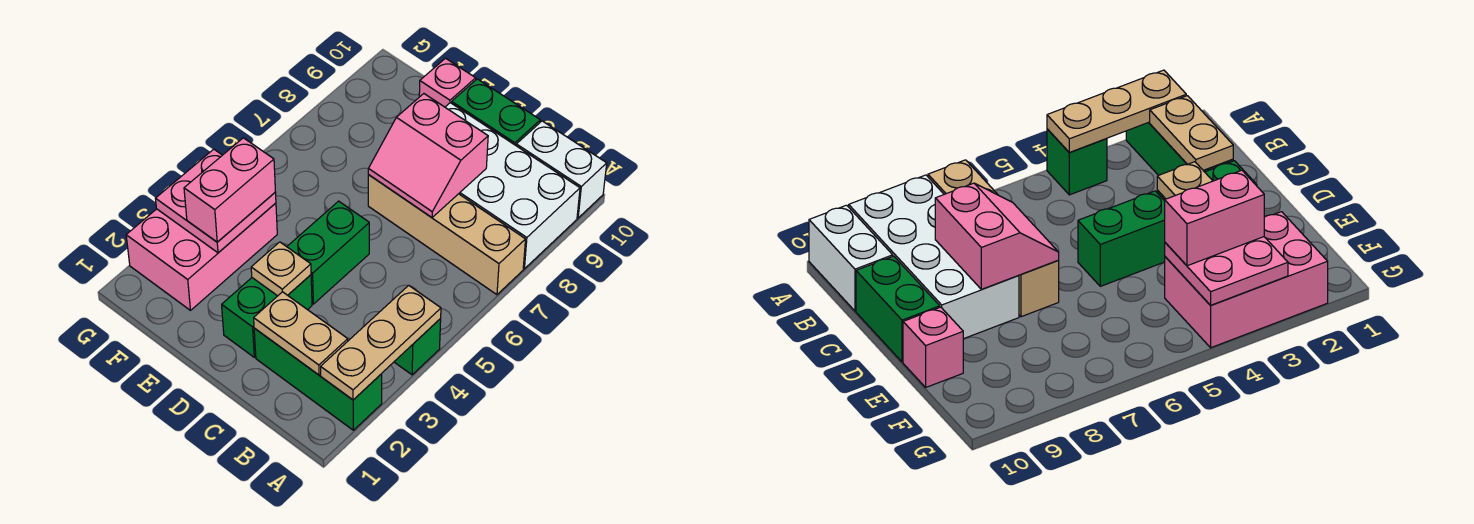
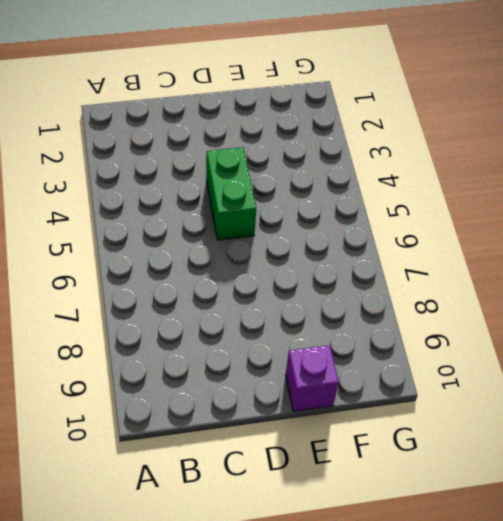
purple brick E10 level 1 -> pink brick E10 level 1
none -> green brick A2:C2 level 1
none -> green brick A4 level 1
none -> tan brick A7:D7 level 1

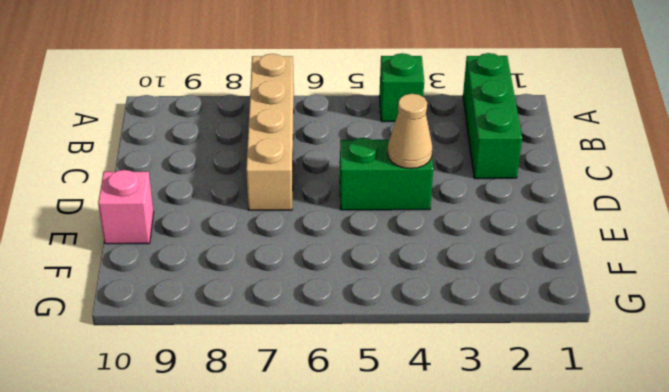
tan cone D4 level 2 -> none
none -> white brick A8:D9 level 1
none -> white brick A10:B10 level 1
none -> green brick C10:D10 level 1

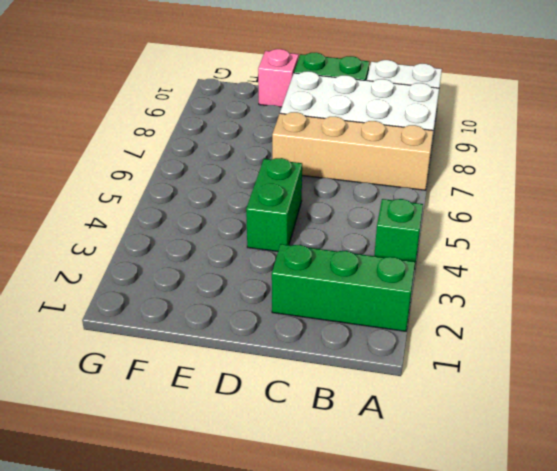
none -> green brick D2:D3 level 1
none -> pink brick F2:G4 level 1
none -> tan plate A2:A4 level 2

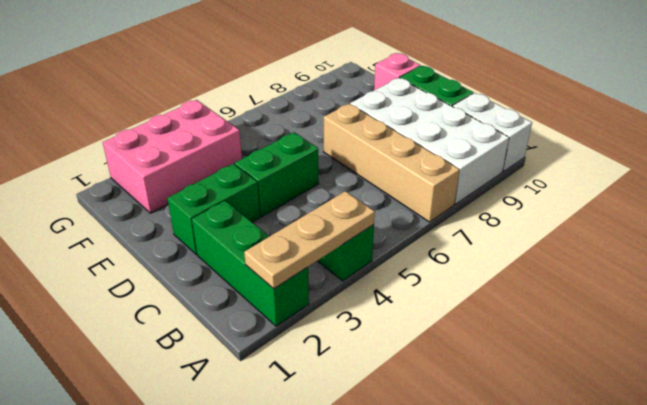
none -> tan plate B2:C2 level 2
none -> pink slope C7:D8 level 2 top 8
none -> tan plate D3 level 2

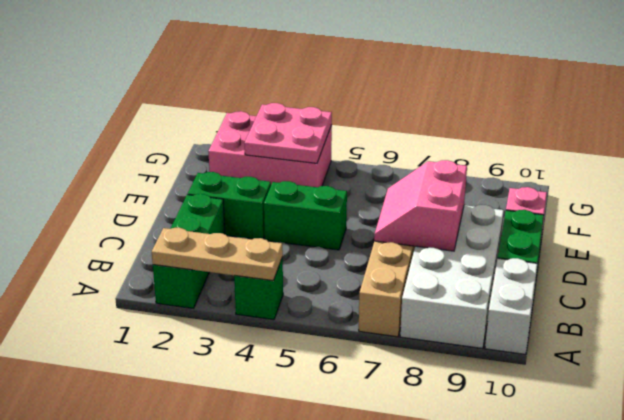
none -> tan plate B2:C2 level 2
none -> tan plate D3 level 2
none -> pink brick F3:F4 level 3

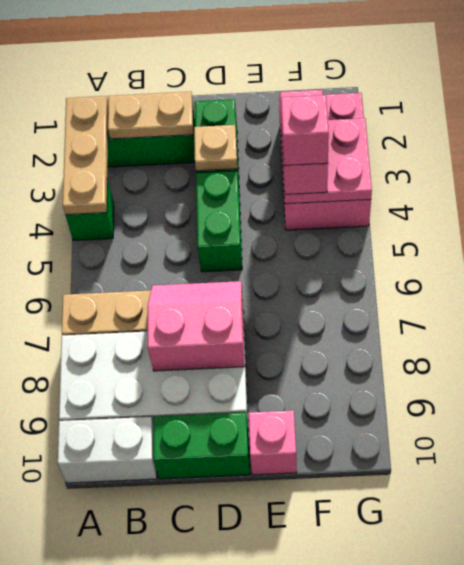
pink brick F4 level 4 -> none

